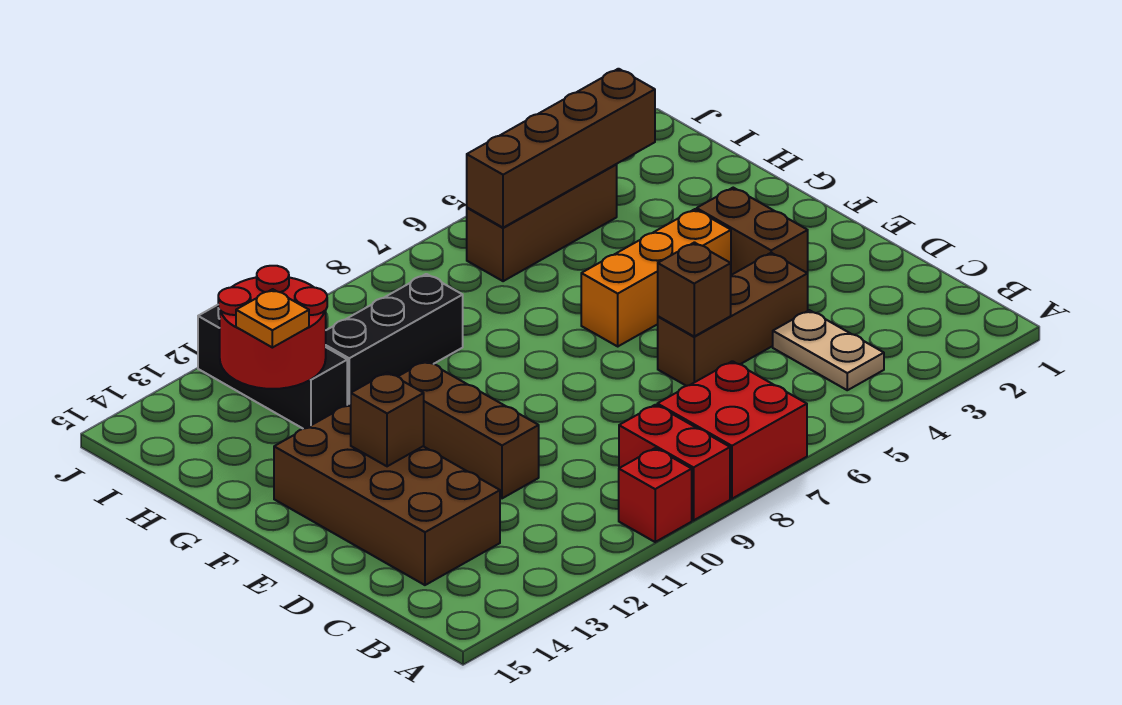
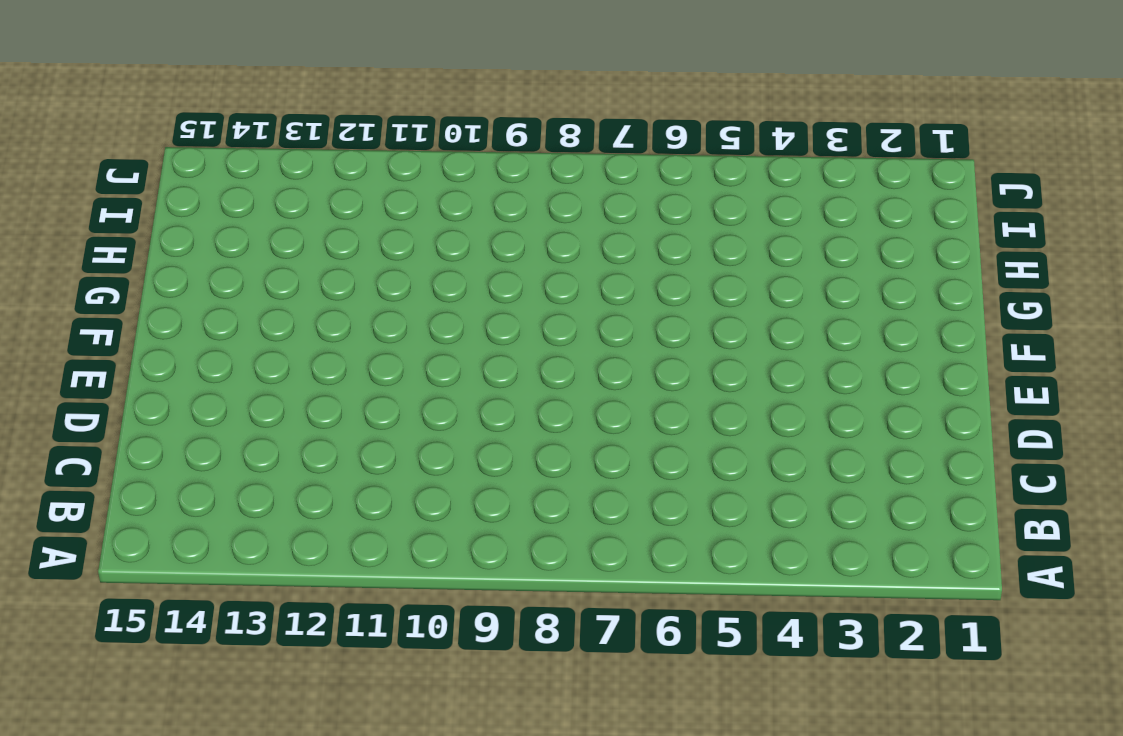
none -> red brick A7:B8 level 1
none -> red brick A9:B9 level 1
none -> red brick A10 level 1

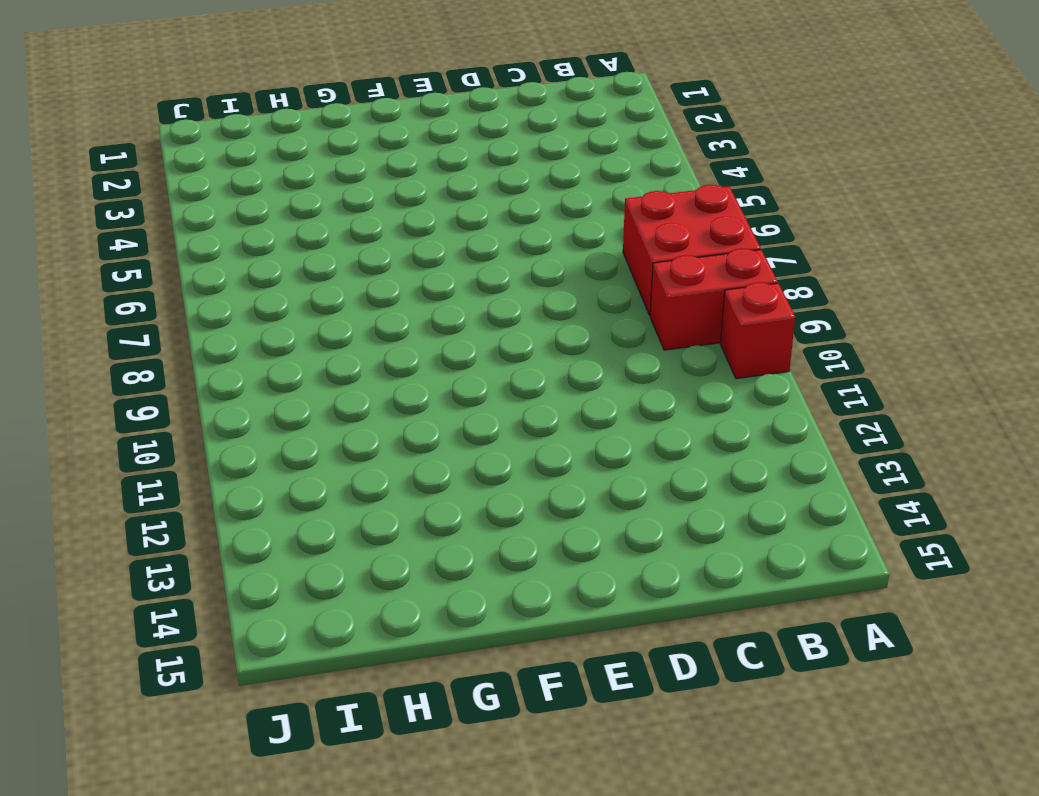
none -> tan plate B4:C4 level 1
none -> brown brick C13:F14 level 1
none -> brown brick D4:D6 level 1

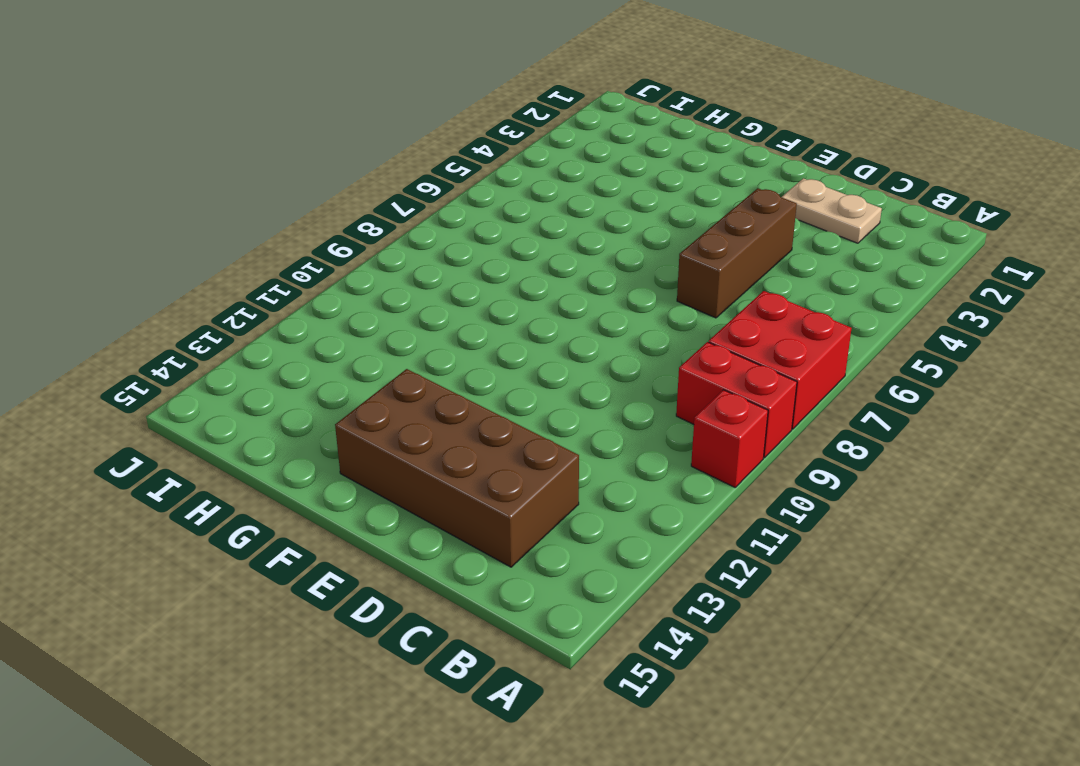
tan plate C2:D2 level 1 -> tan plate B4:C4 level 1
none -> brown brick D11:F11 level 1
none -> brown brick E3:F3 level 1
none -> orange brick F4:F6 level 1

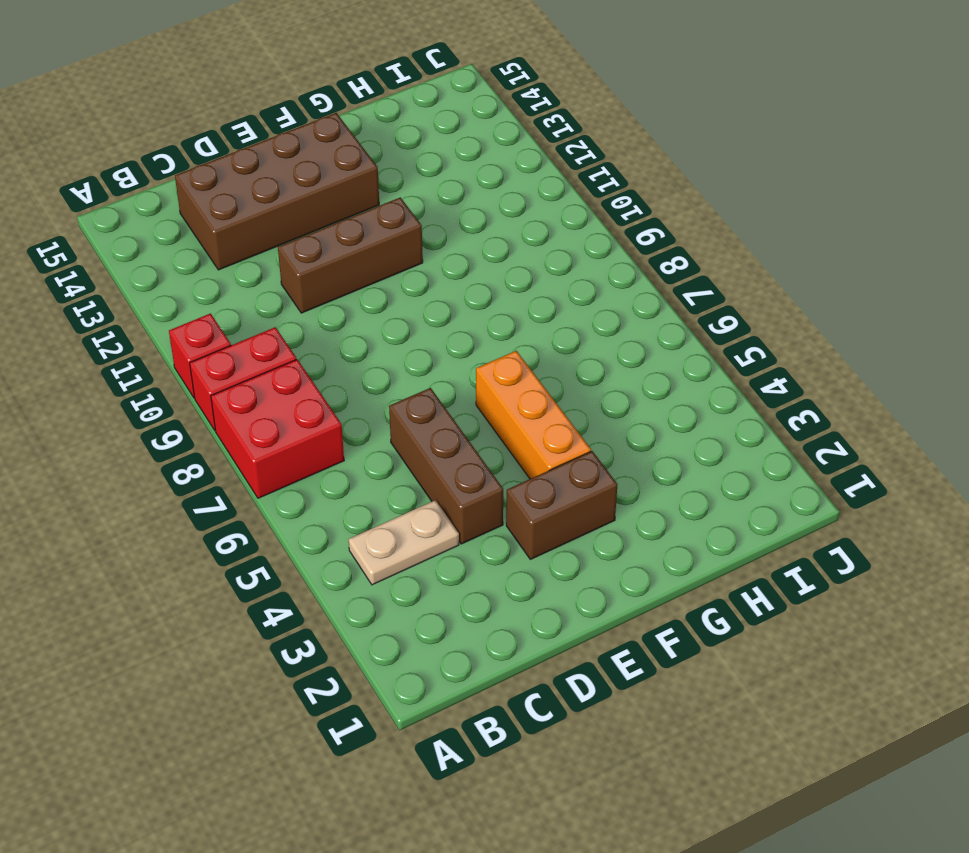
none -> black brick H9:H11 level 1
none -> black brick H12:J12 level 1
none -> brown brick I4:I6 level 1

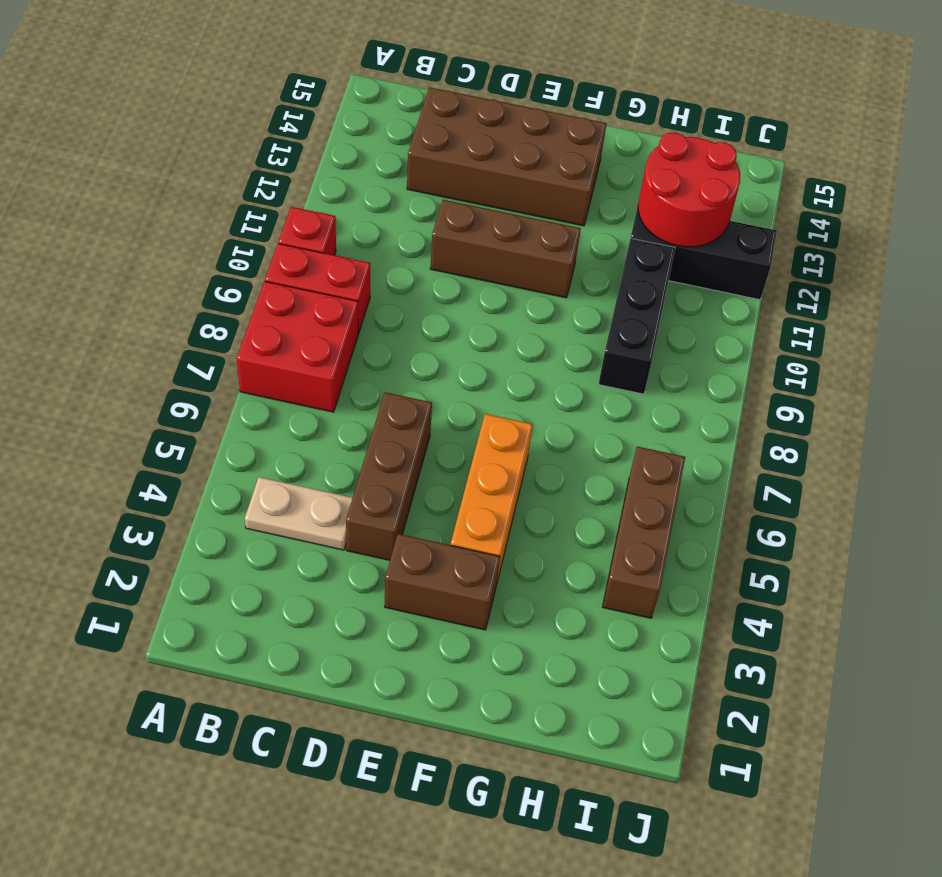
none -> brown brick D6 level 2
none -> brown brick E13 level 2
none -> brown brick I3:I6 level 2

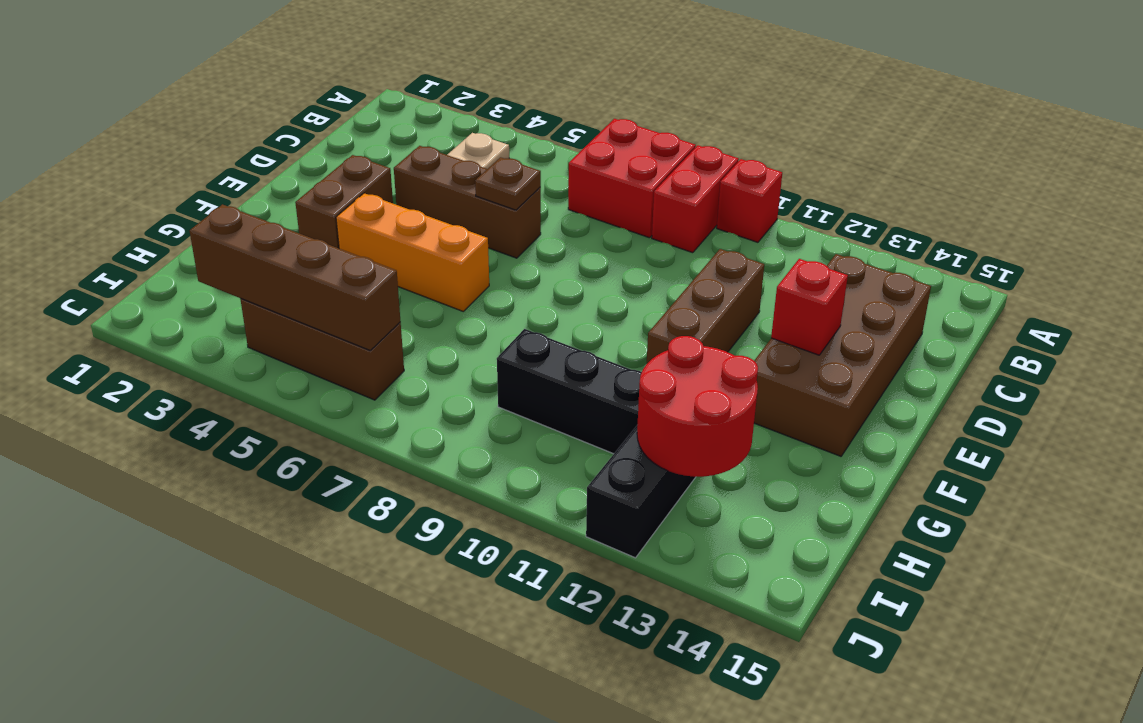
brown plate D6 level 2 -> brown brick D6 level 2
red brick E13 level 2 -> brown brick E13 level 2
none -> orange plate H13 level 3

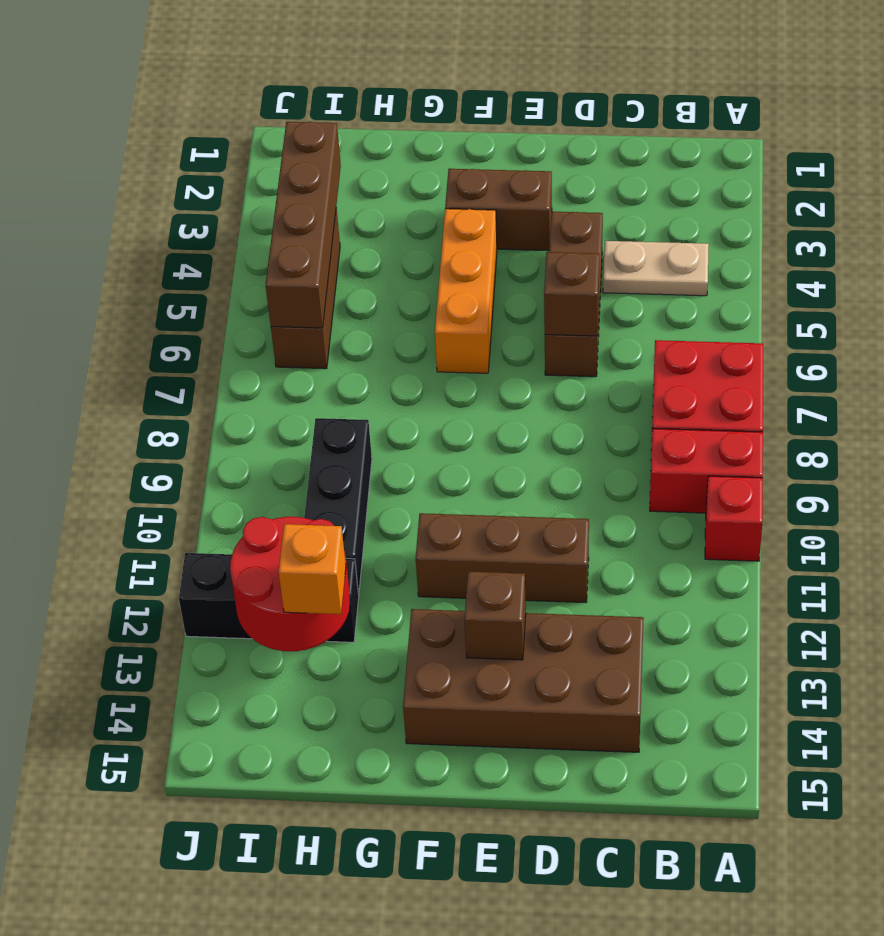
orange brick H13 level 3 -> orange plate H13 level 3

